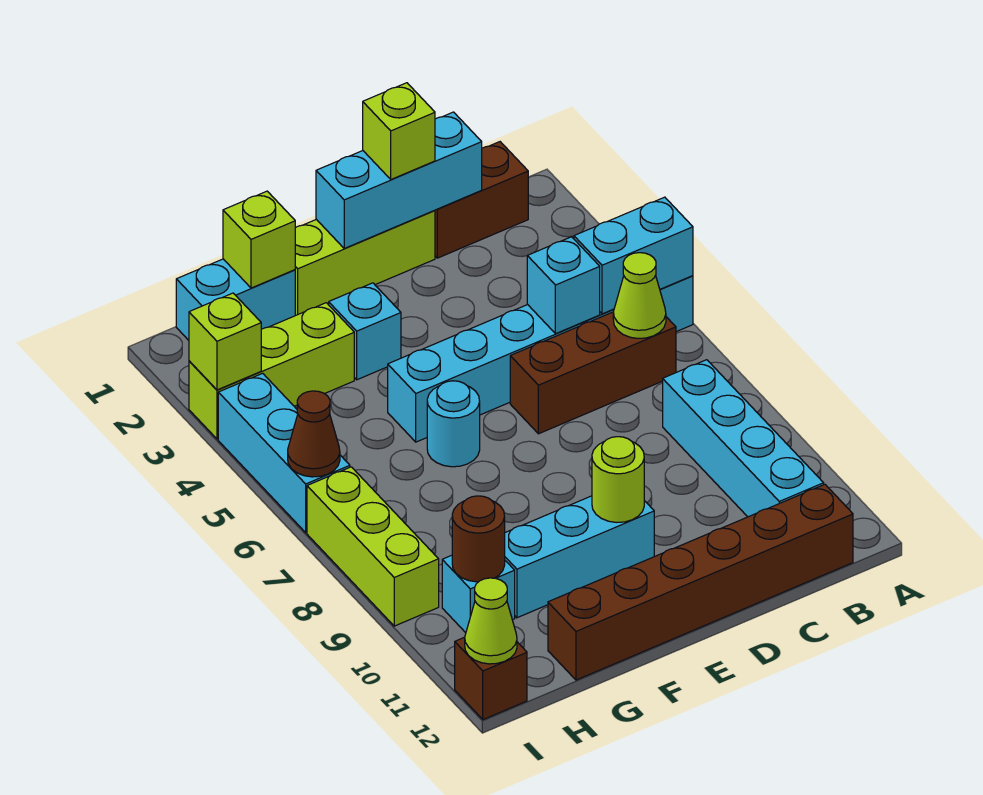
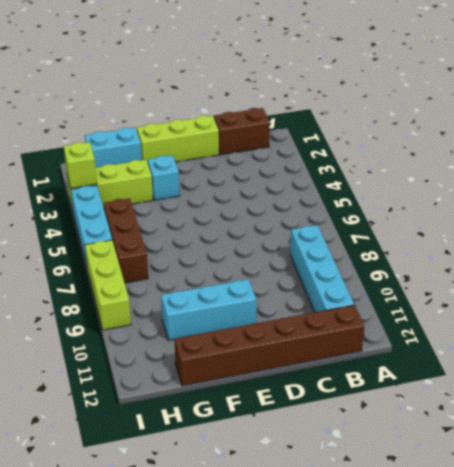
brown brick H5:H7 level 1 -> brown brick B6:D6 level 1
none -> cyan brick A5:F5 level 1
none -> cyan round brick F6 level 1
none -> cyan brick H10 level 1

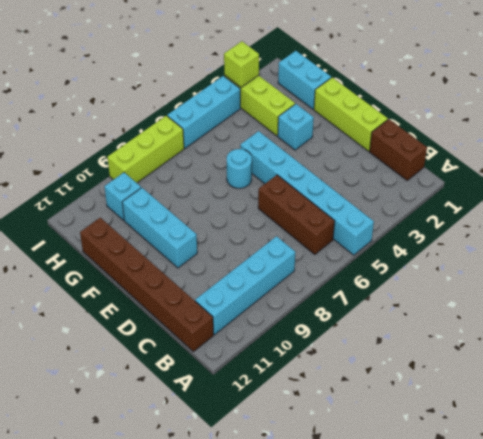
none -> brown brick I12 level 1
none -> cyan brick A5:B5 level 2
none -> lime cone B6 level 2

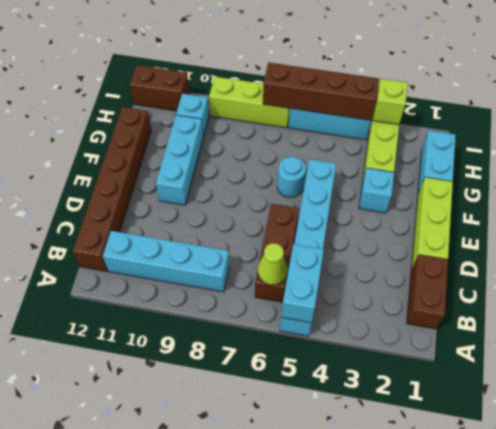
brown brick I4:I7 level 2 -> brown cone I6 level 2
brown brick I11:I12 level 1 -> brown brick I12 level 1
none -> cyan brick C1:E1 level 2
none -> cyan brick C5 level 2
none -> lime round brick E10 level 2

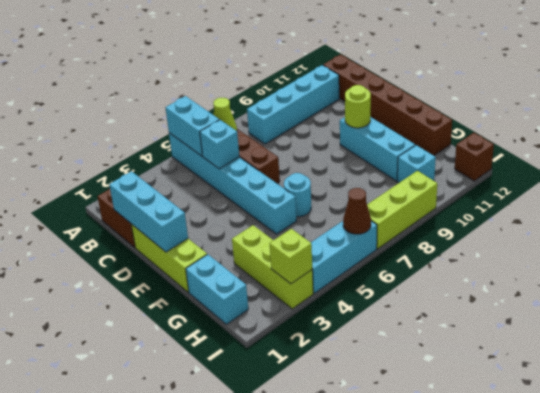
none -> cyan brick F3 level 1
none -> lime brick G1 level 2
none -> brown round brick H10 level 2

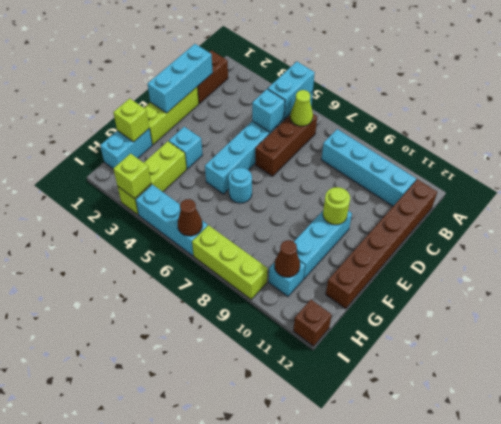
brown cone H10 level 2 -> brown round brick H10 level 2
none -> lime cone I12 level 2
none -> lime brick D1 level 3

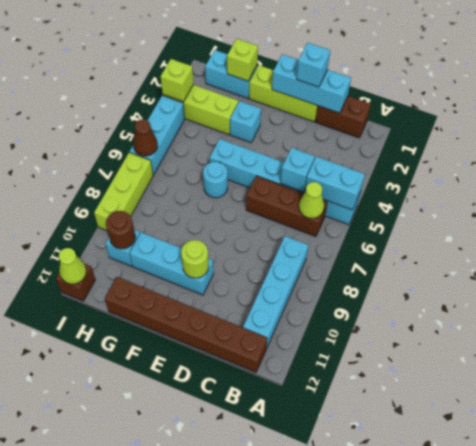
cyan brick D1 level 3 -> lime brick D1 level 3

